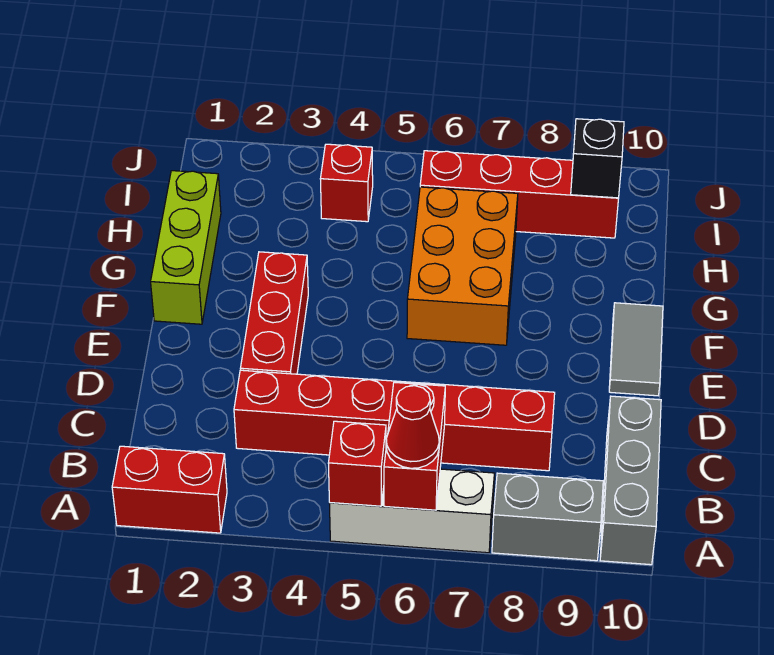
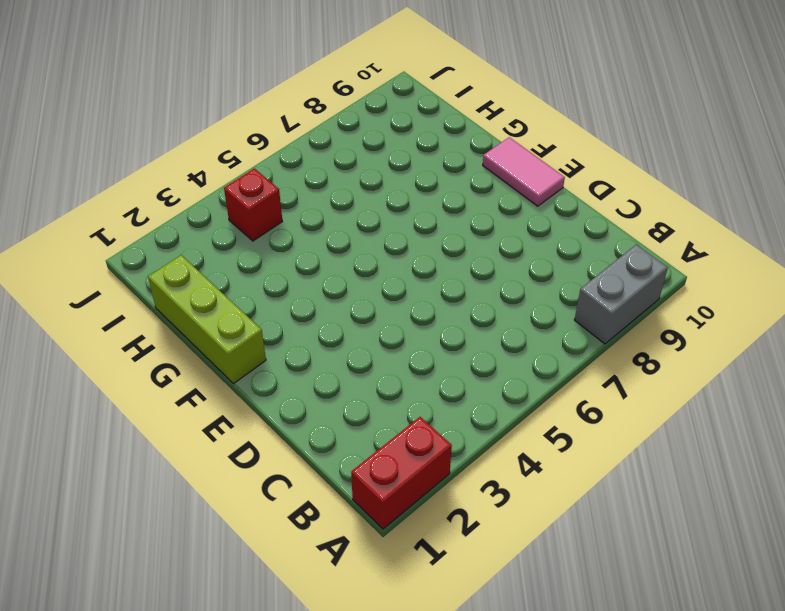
pink tile E10:F10 level 1 -> grey tile E10:F10 level 1
none -> white brick A5:A7 level 1
none -> grey brick A10:C10 level 1
none -> red brick C3:C8 level 1

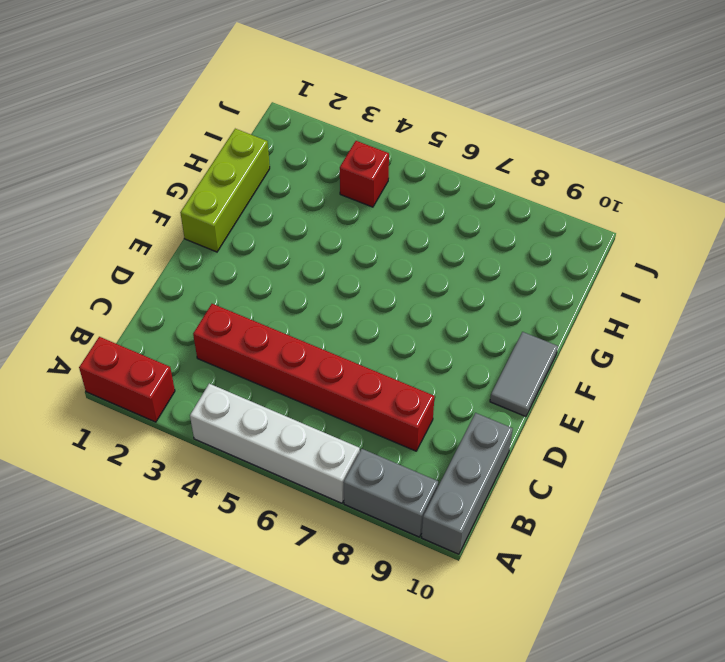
white brick A4:A7 level 1 -> white brick A5:A7 level 1
none -> red brick D3:F3 level 1
none -> orange brick F6:H7 level 1
none -> red brick I6:I9 level 1

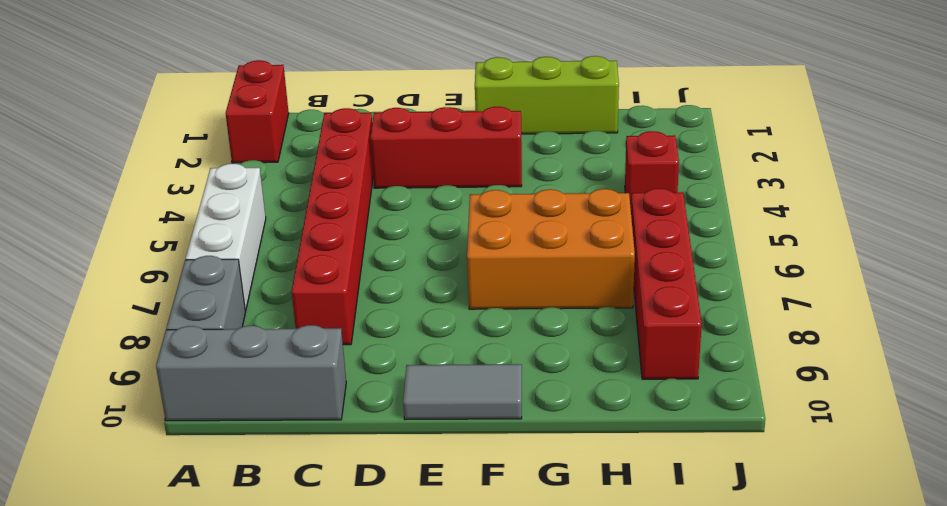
none -> red brick A5 level 2
none -> red brick A6:B6 level 2
none -> black brick I9 level 2

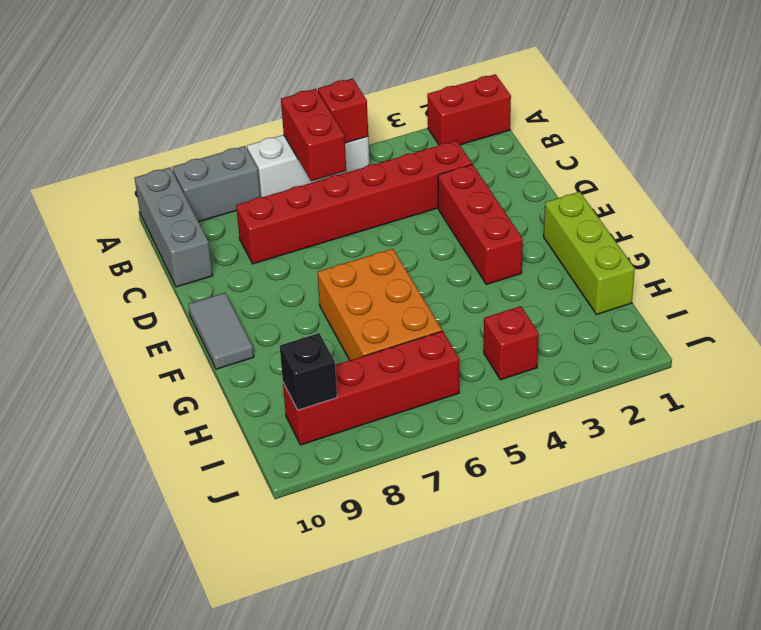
none -> red cone A6 level 3

